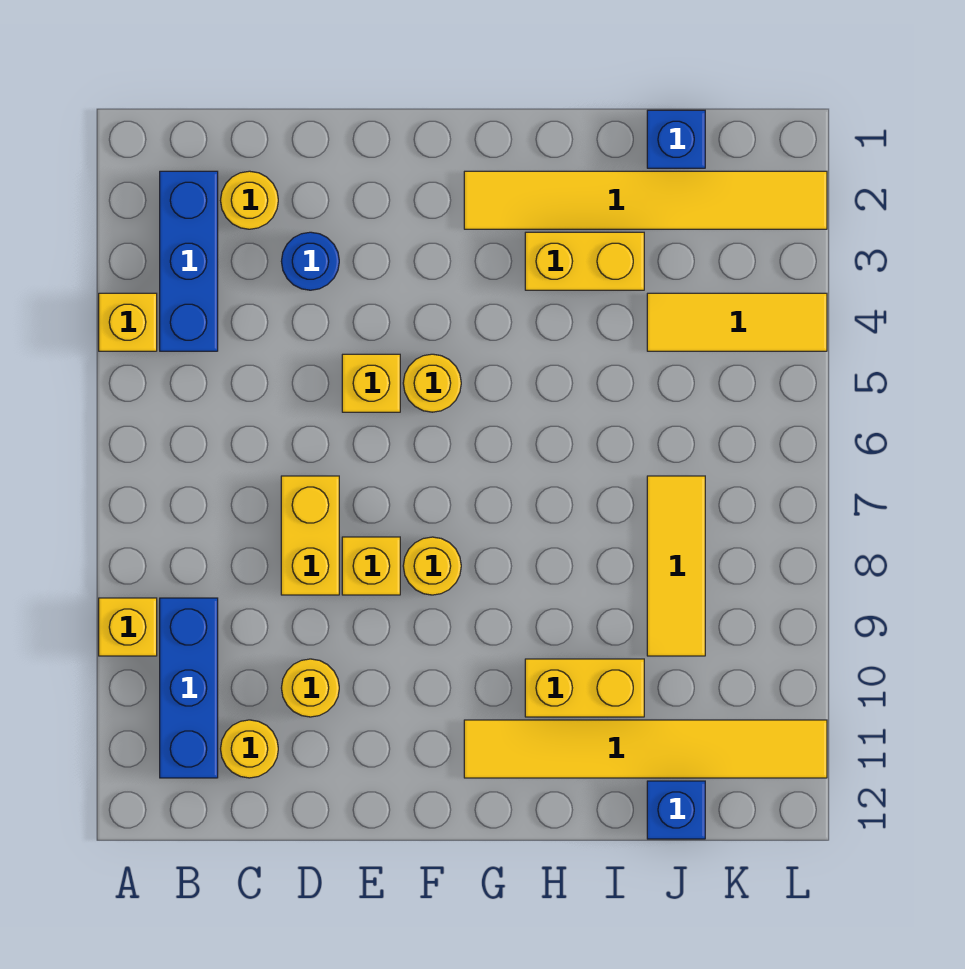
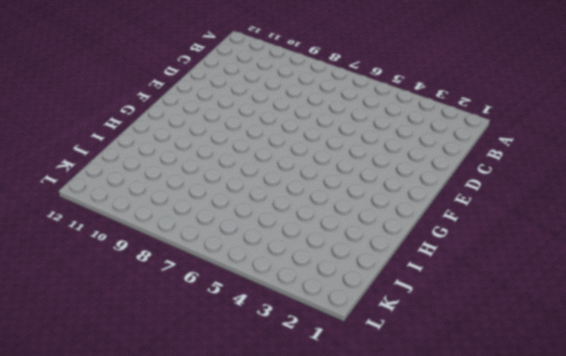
none -> yellow brick A4 level 1
none -> yellow brick A9 level 1
none -> blue brick B2:B4 level 1

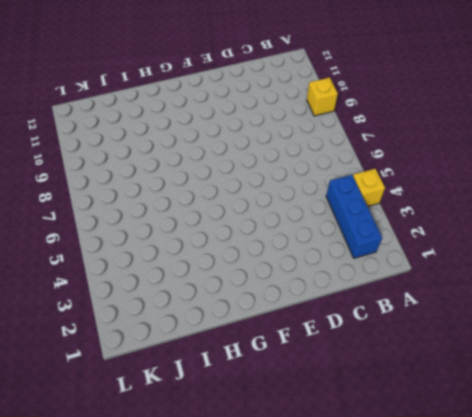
none -> blue brick B9:B11 level 1
none -> yellow round brick C2 level 1
none -> yellow round brick C11 level 1

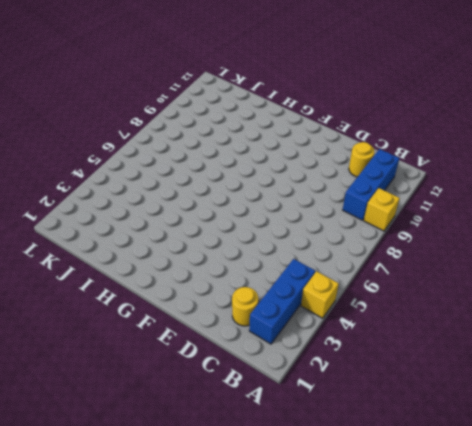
none -> blue round brick D3 level 1
none -> yellow brick D7:D8 level 1
none -> yellow round brick D10 level 1

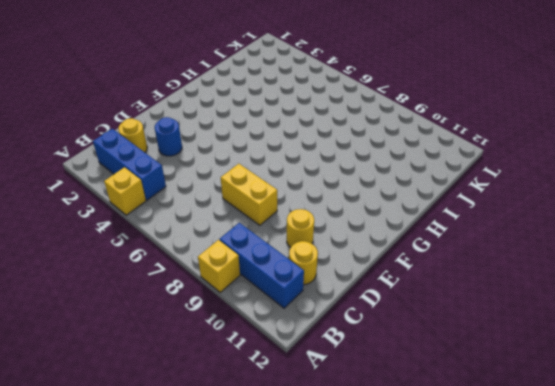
none -> yellow brick E5 level 1
none -> yellow brick E8 level 1
none -> yellow round brick F5 level 1

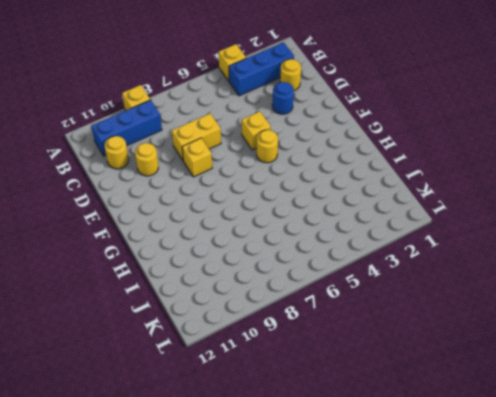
none -> yellow round brick F8 level 1
none -> yellow tile G2:L2 level 1
none -> yellow tile G11:L11 level 1

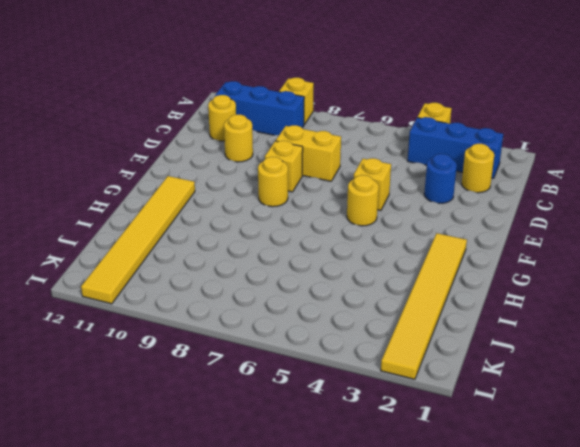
none -> yellow brick H3:I3 level 1
none -> yellow brick H10:I10 level 1
none -> blue brick J1 level 1

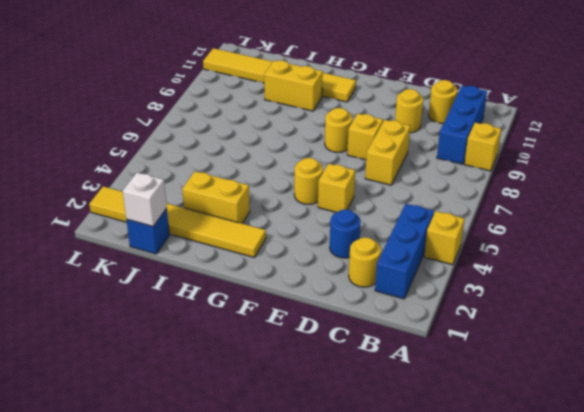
white brick J1 level 2 -> none
none -> yellow tile J4:L4 level 1
none -> yellow tile J7:J9 level 1
none -> blue brick J12 level 1

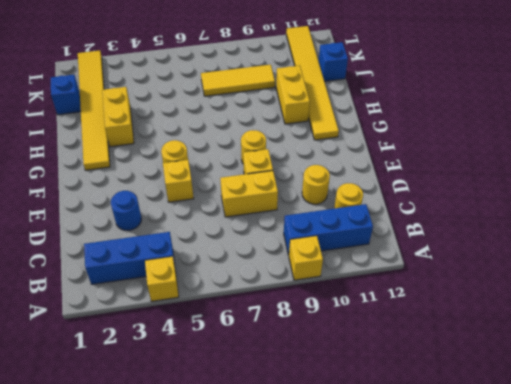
none -> yellow round brick C2 level 1
none -> yellow tile J4:L4 level 1

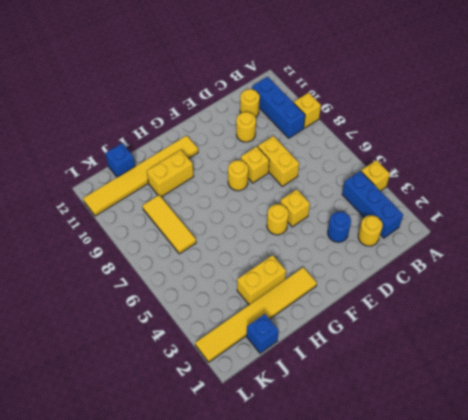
none -> yellow tile J4:L4 level 1

